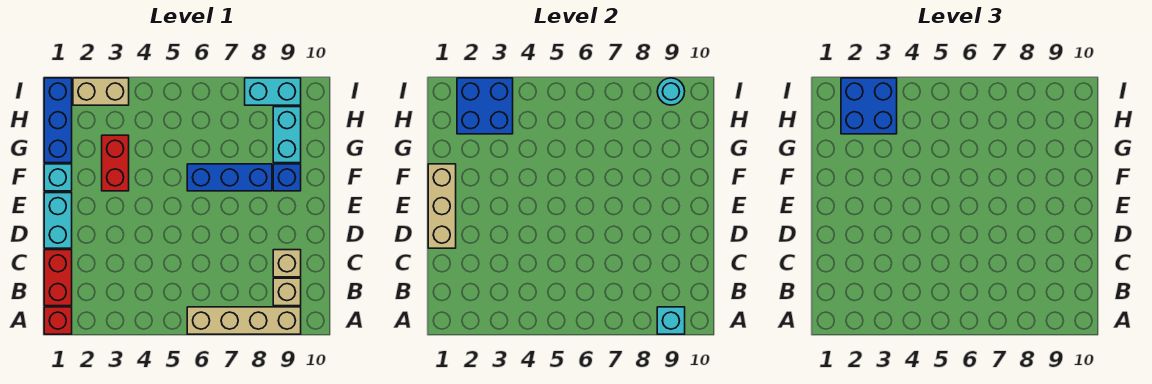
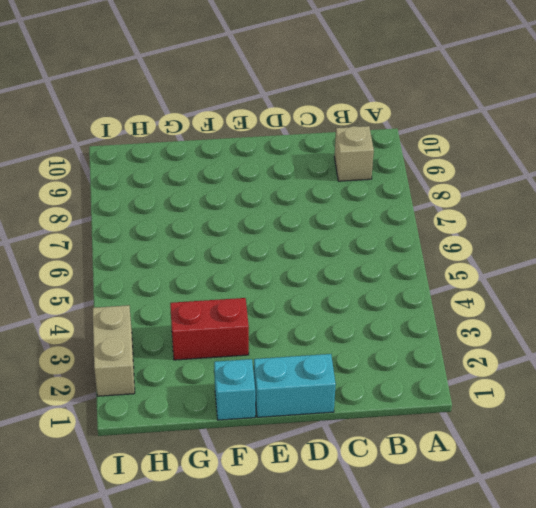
none -> red brick A1 level 1
none -> tan brick A6:A9 level 1
none -> red brick B1:C1 level 1

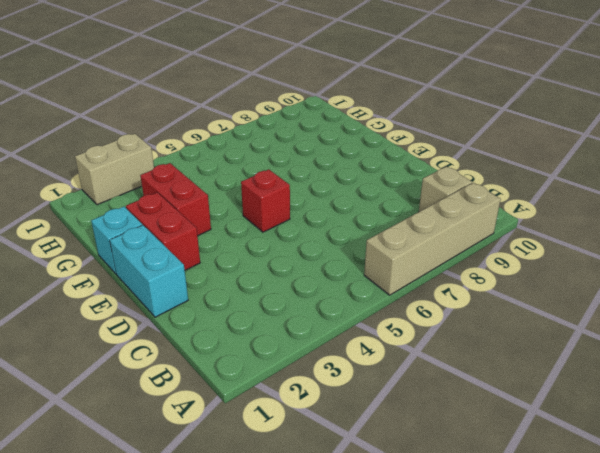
red brick E2:F2 level 1 -> red brick B1:C1 level 1
red brick E5 level 1 -> red brick A1 level 1
none -> tan brick C9 level 1
none -> blue brick F6:F8 level 1
none -> blue brick F9 level 1

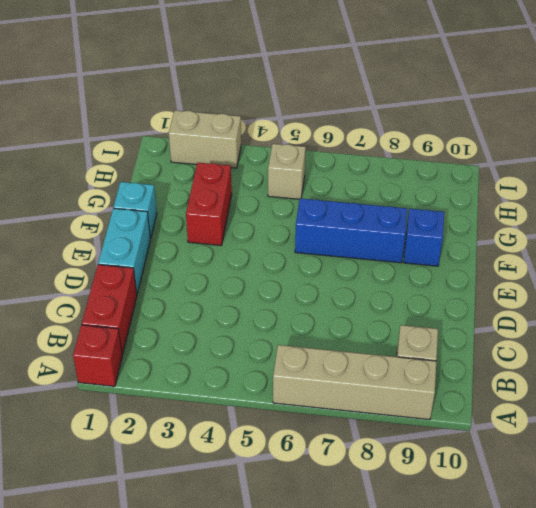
tan brick H5 level 1 -> tan brick C9 level 1
none -> blue brick G1:I1 level 1
none -> cyan brick G9:H9 level 1
none -> cyan brick I8:I9 level 1

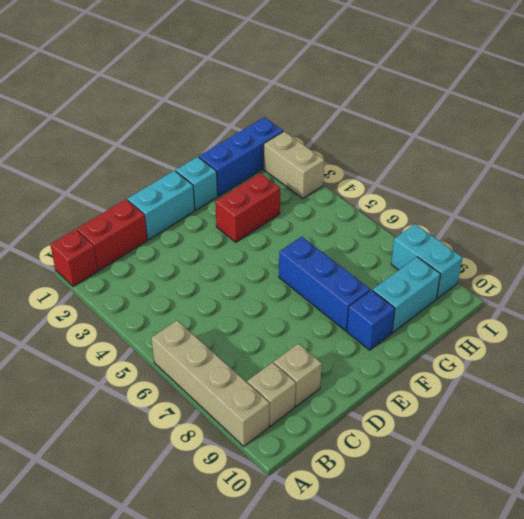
none -> cyan brick A9 level 2
none -> tan brick D1:F1 level 2
none -> blue brick H2:I3 level 2

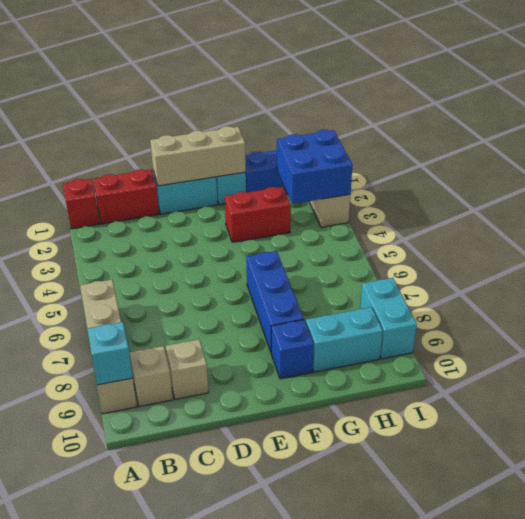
none -> cyan round brick I9 level 2
none -> blue brick H2:I3 level 3

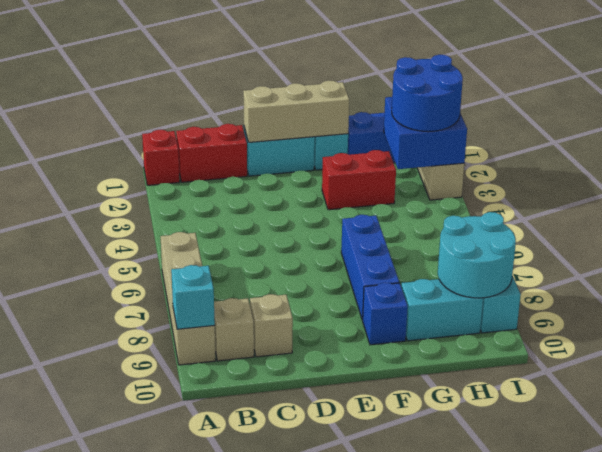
blue round brick H2:I3 level 3 -> blue brick H2:I3 level 3
cyan round brick H8:I9 level 2 -> cyan round brick I9 level 2

